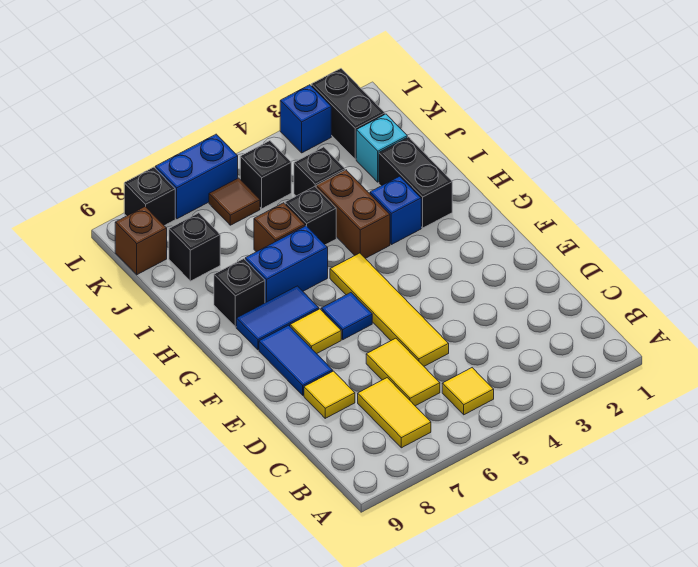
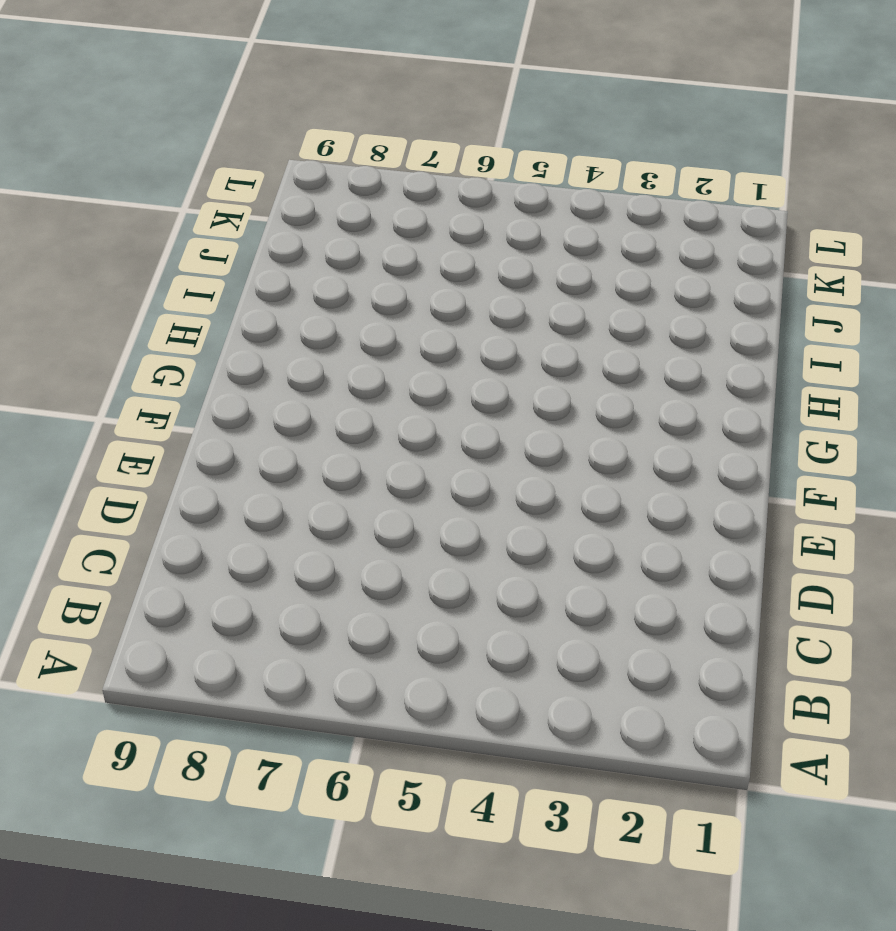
none -> yellow tile B5 level 1
none -> yellow tile B7:C7 level 1
none -> yellow tile C6:D6 level 1

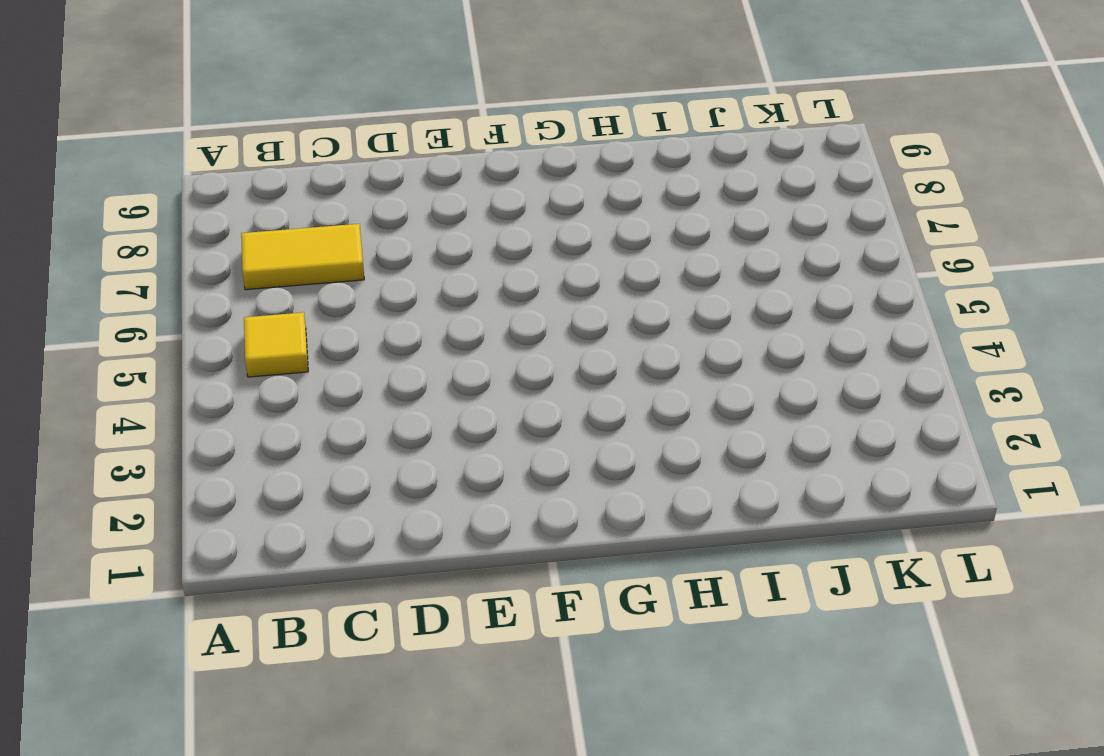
none -> yellow tile C6:D6 level 1
none -> yellow tile D5:G5 level 1
none -> yellow tile D8 level 1

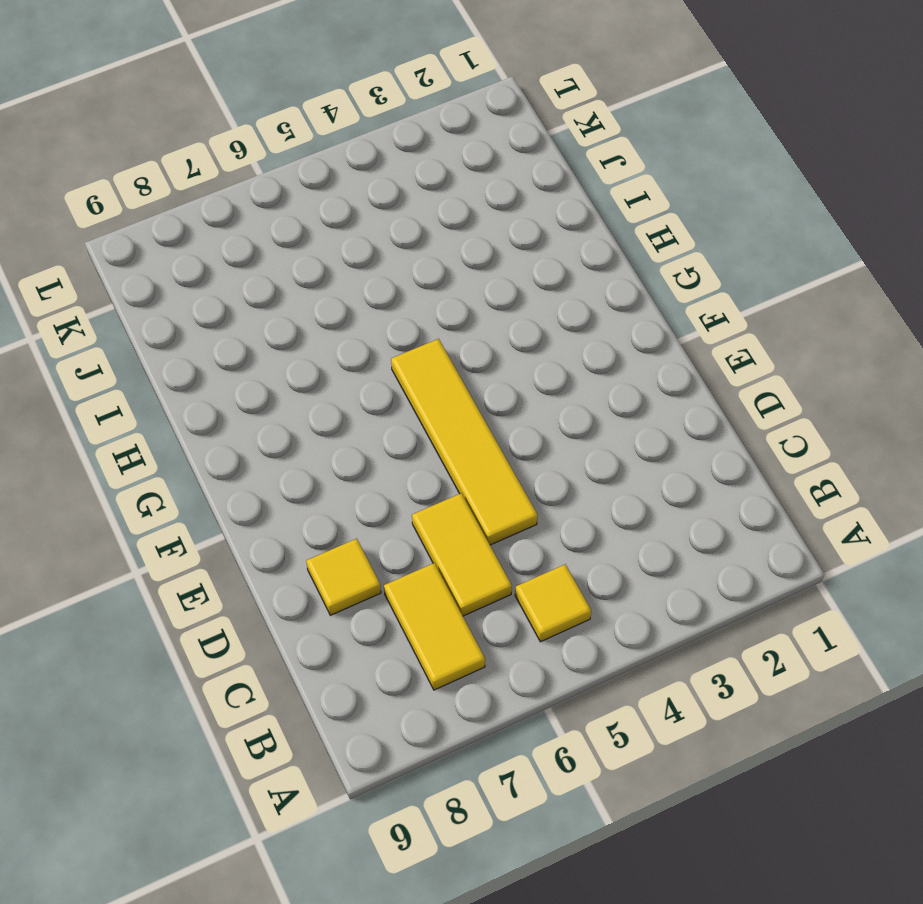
none -> blue tile E8:F8 level 1
none -> blue tile F6 level 1
none -> yellow tile F7 level 1

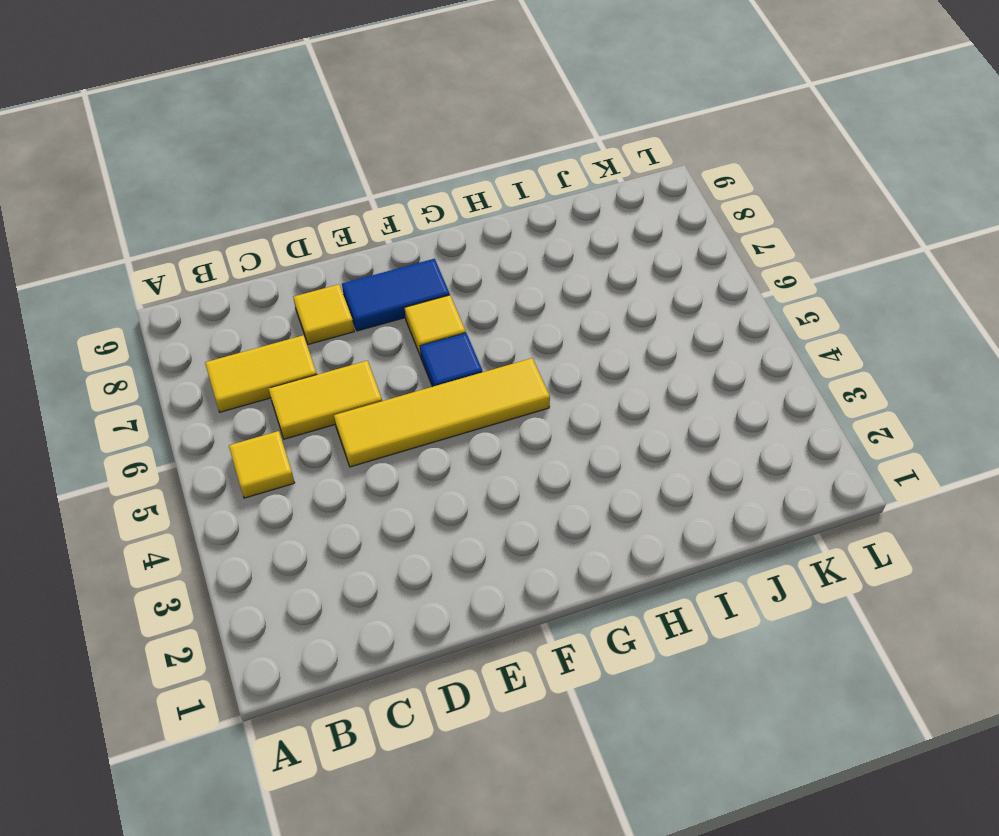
none -> blue tile G7:G8 level 1
none -> black brick H2:I2 level 1
none -> blue brick H3 level 1

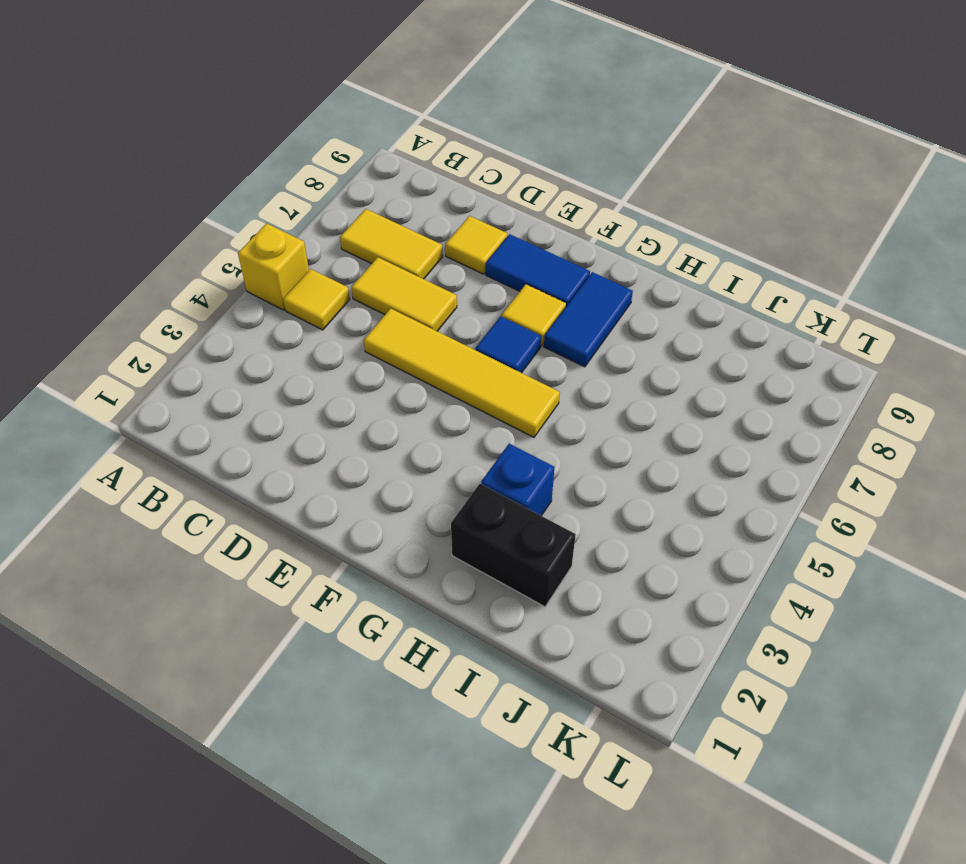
yellow brick A5 level 1 -> none
none -> brown brick H4:I4 level 1
none -> blue brick H6:H7 level 1
none -> black brick H8 level 1

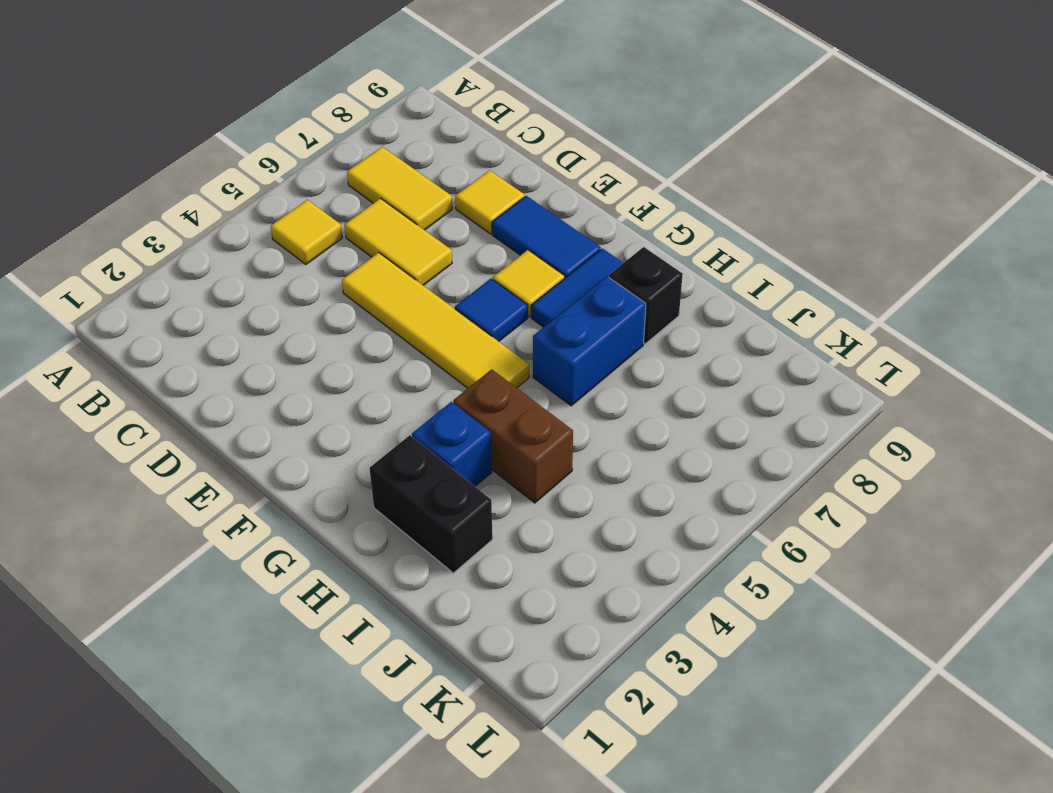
none -> black brick I5 level 1
none -> brown brick I6 level 1
none -> cyan brick J2 level 1

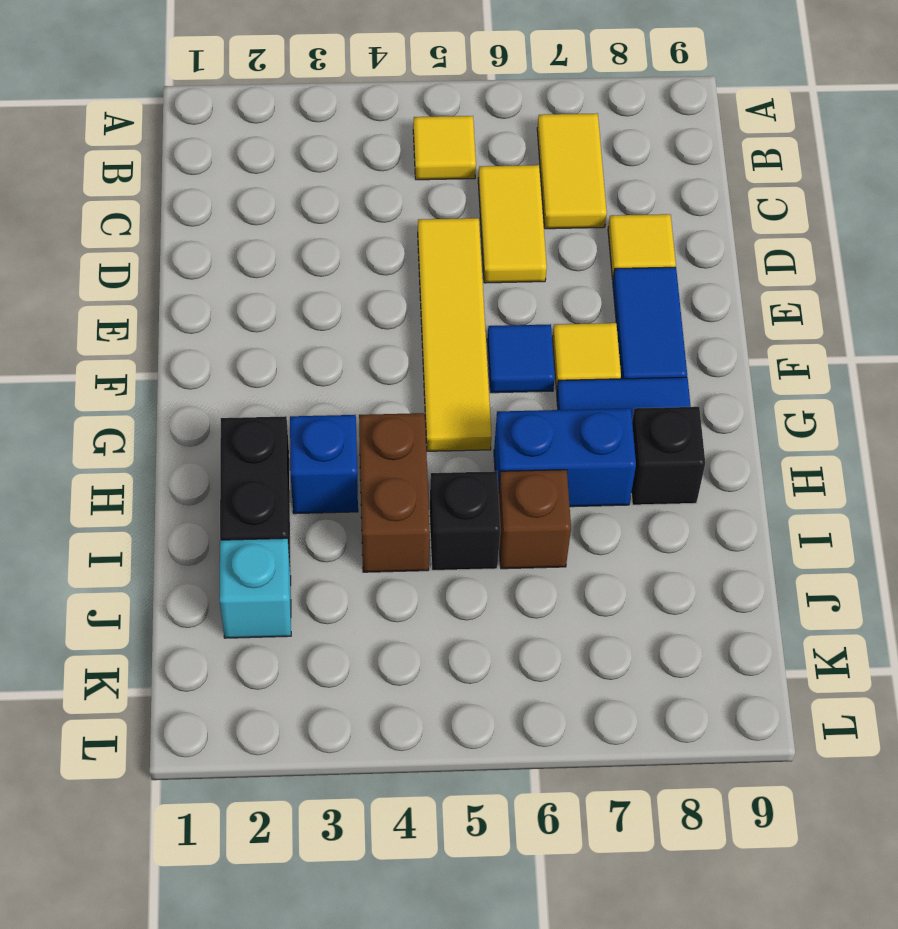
none -> black brick J4 level 1
none -> black brick J8 level 1
none -> black brick K2:L2 level 1

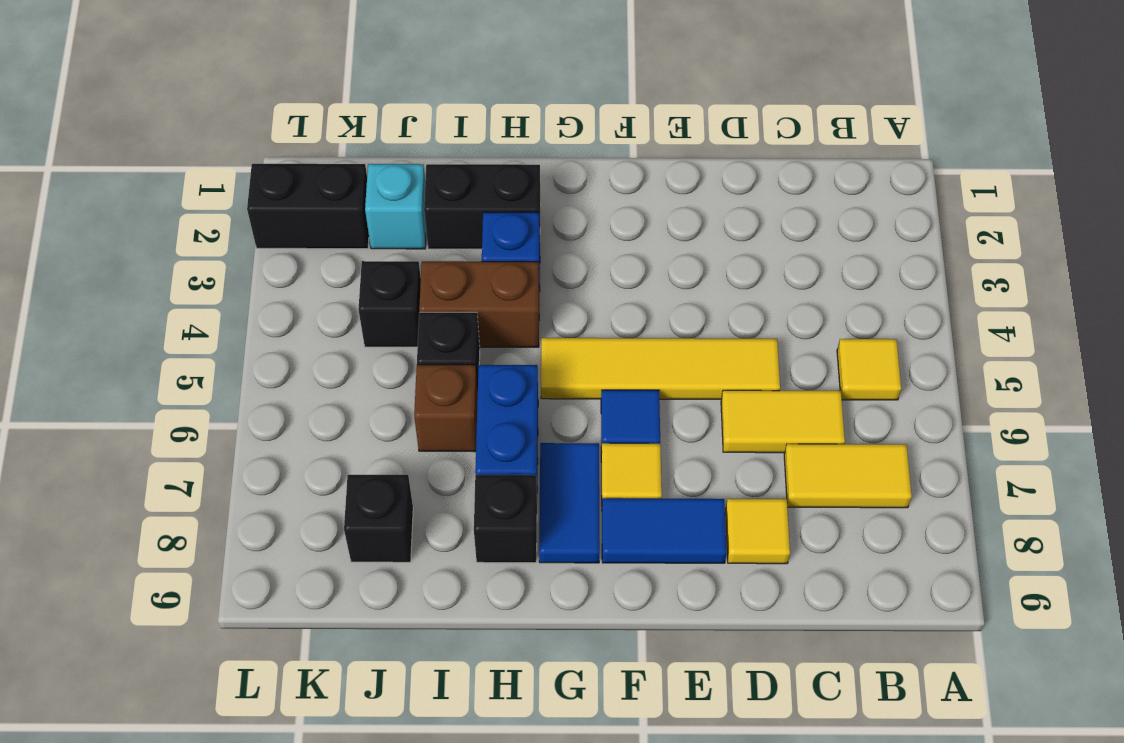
none -> black brick K5 level 1
none -> brown tile K6 level 1
none -> brown brick K9 level 1

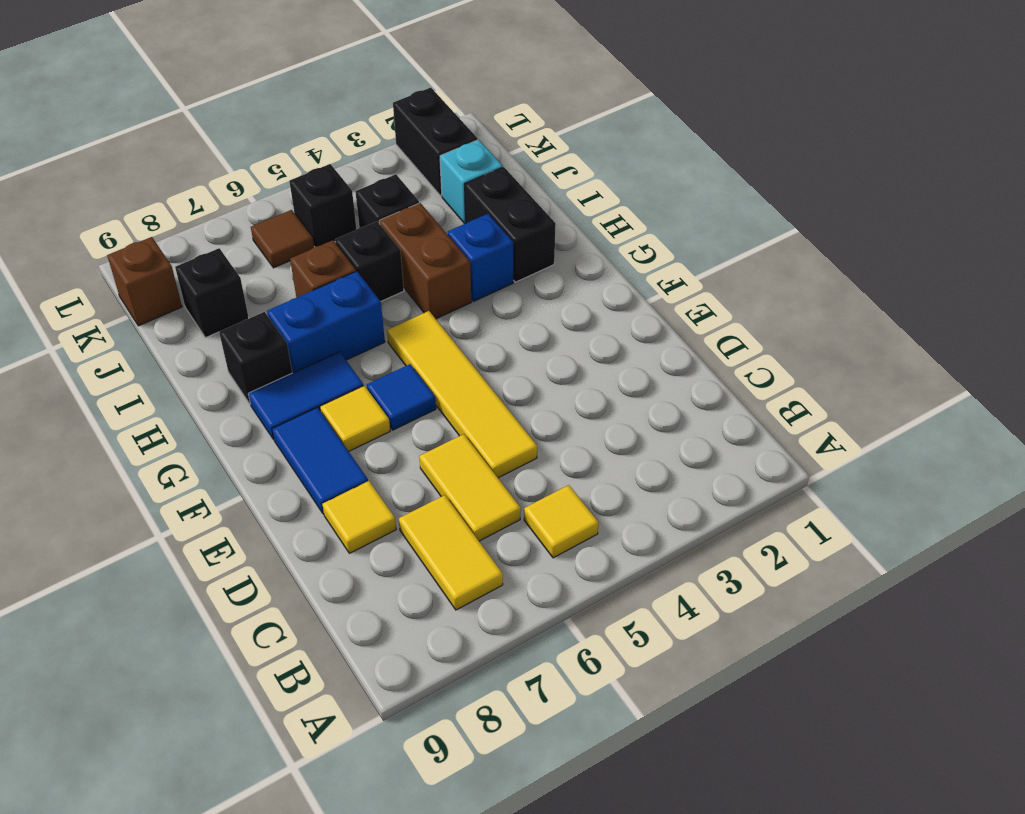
none -> blue brick L3 level 1
none -> blue brick L6:L7 level 1
none -> black brick L8 level 1

